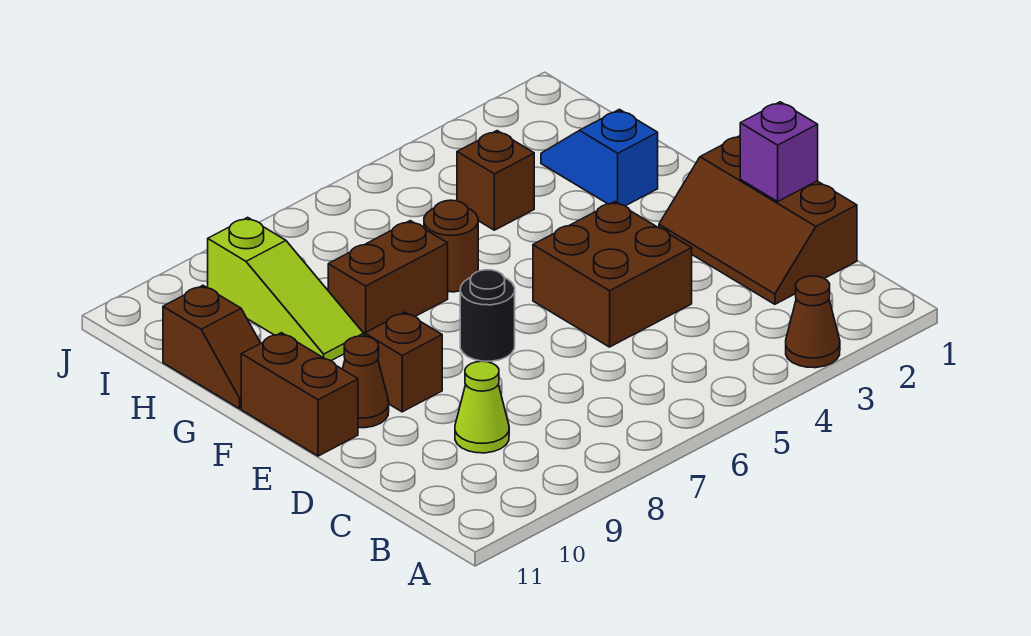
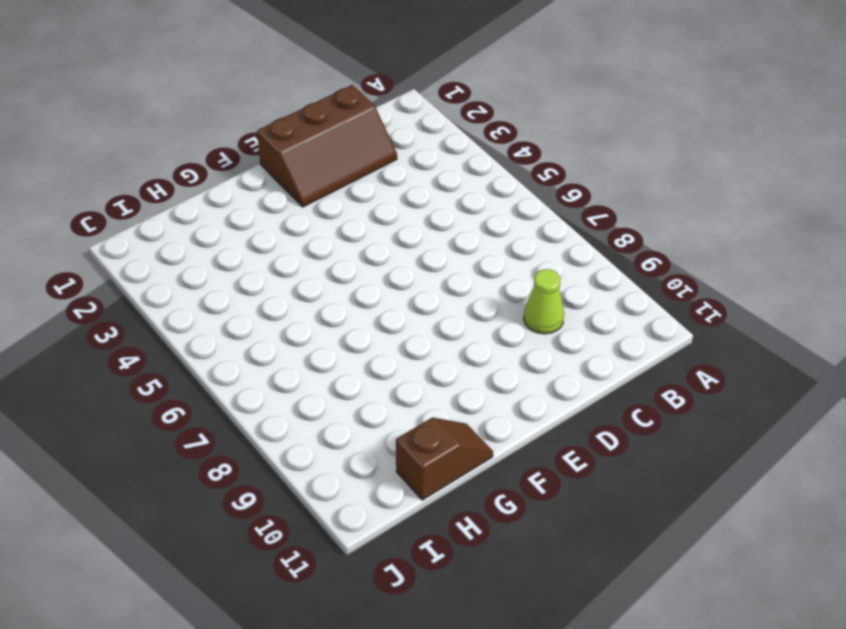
none -> brown cone A3 level 1
none -> brown brick D4:E5 level 1
none -> black round brick E7 level 1

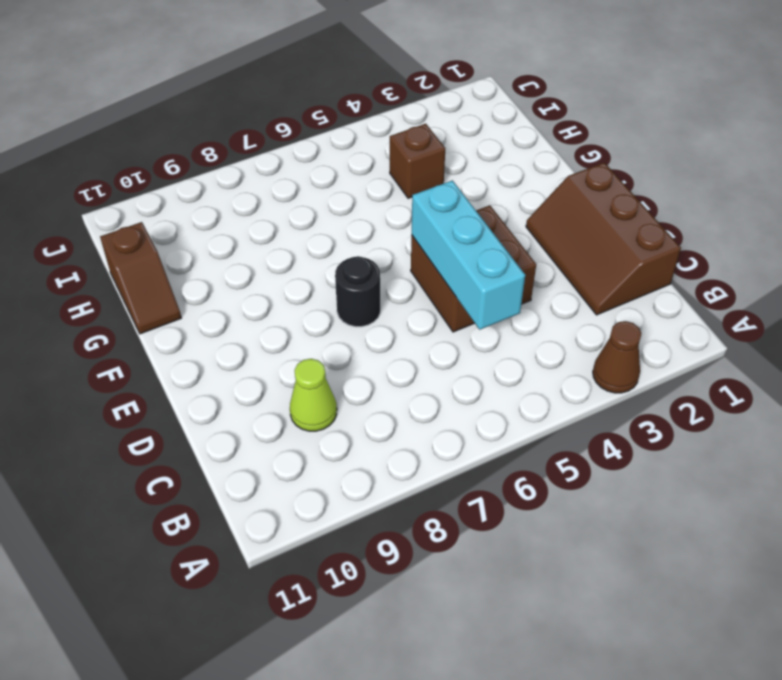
cyan brick C5:E5 level 2 -> none
none -> brown brick E9 level 1
none -> brown cone E10 level 1
none -> brown brick E11:F11 level 1

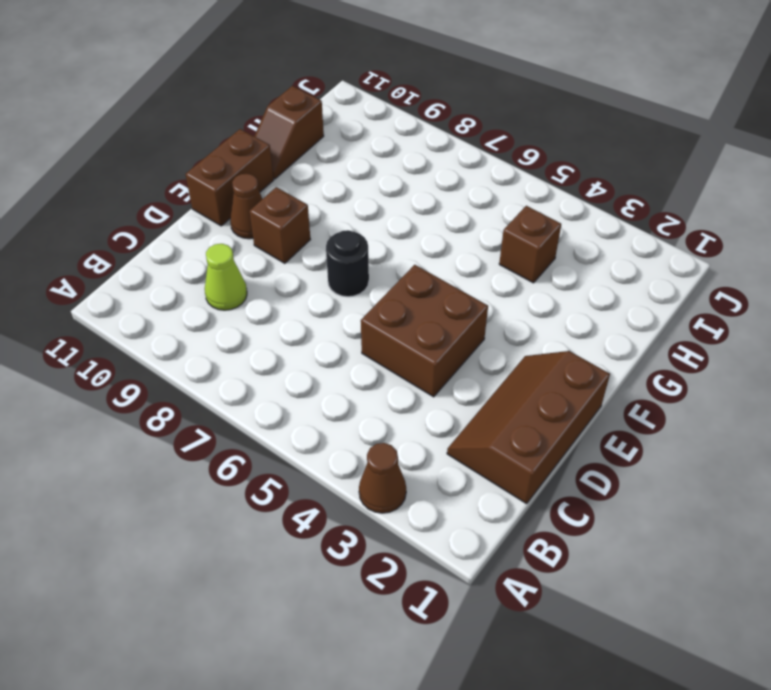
none -> blue slope G2:H2 level 1 top G
none -> brown round brick G6 level 1
none -> brown brick G7:G8 level 1

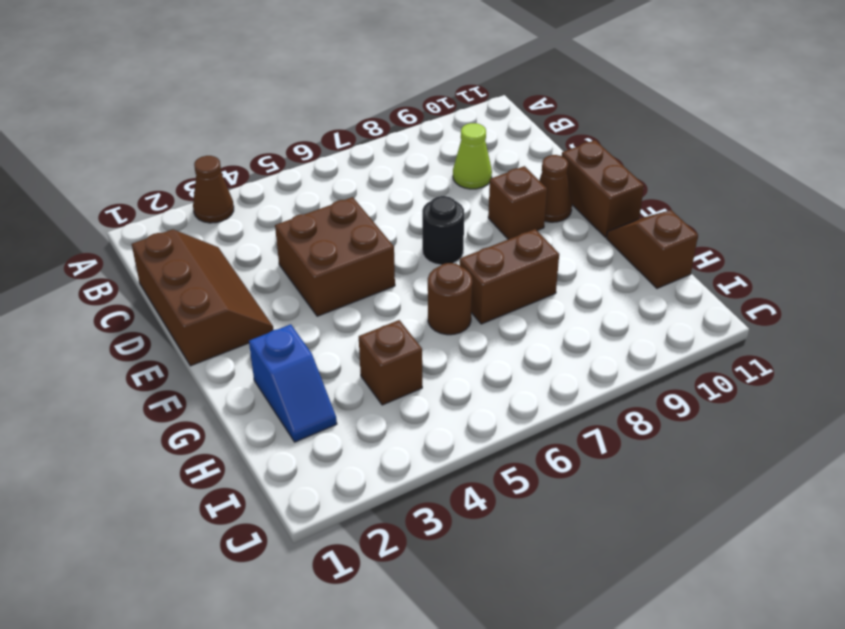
none -> lime slope G9:I9 level 1 top I
none -> purple brick D1 level 2

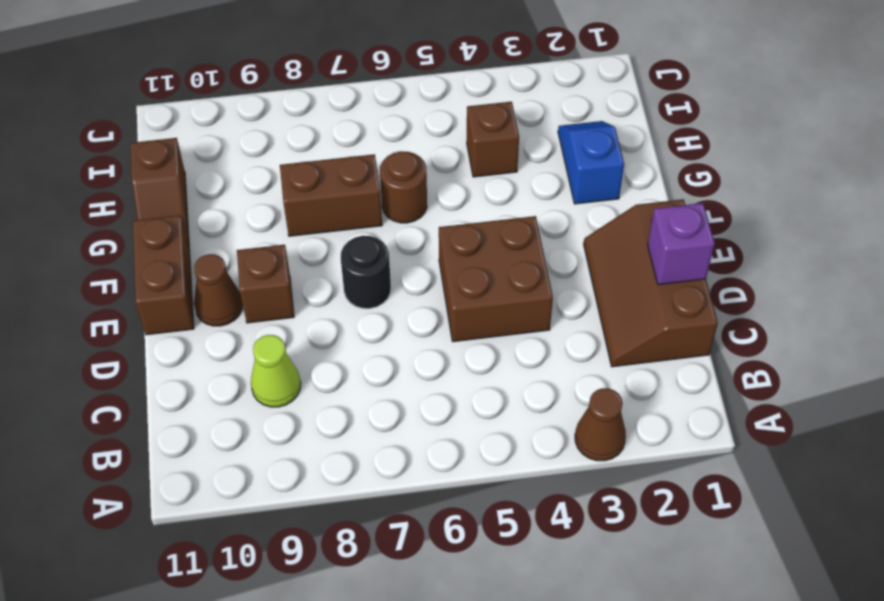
none -> lime slope G9:I9 level 1 top I

